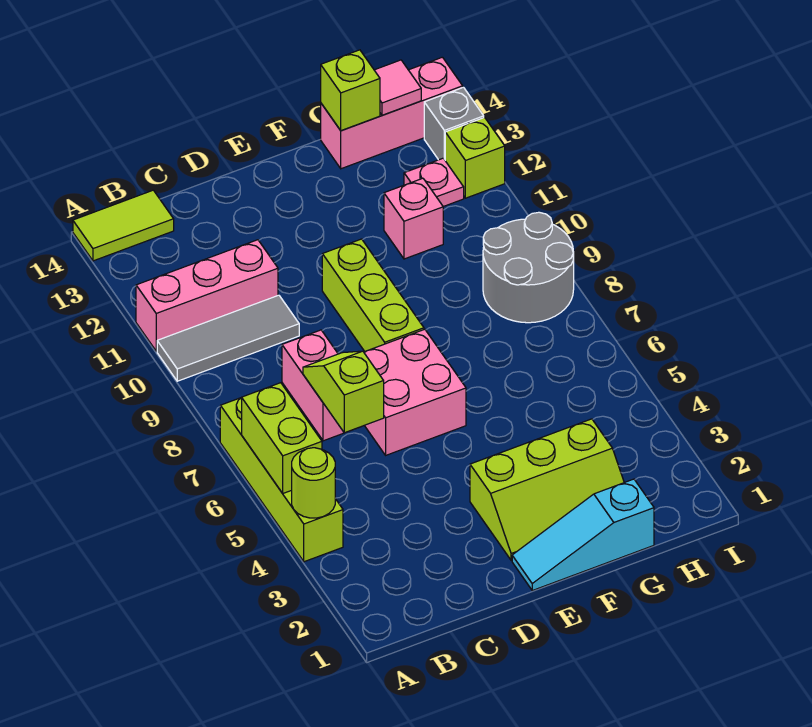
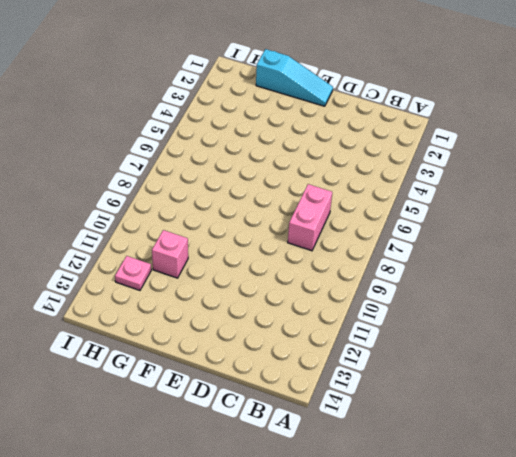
none -> lime brick A4:A7 level 1
none -> grey tile A10:C10 level 1
none -> pink brick A11:C11 level 1

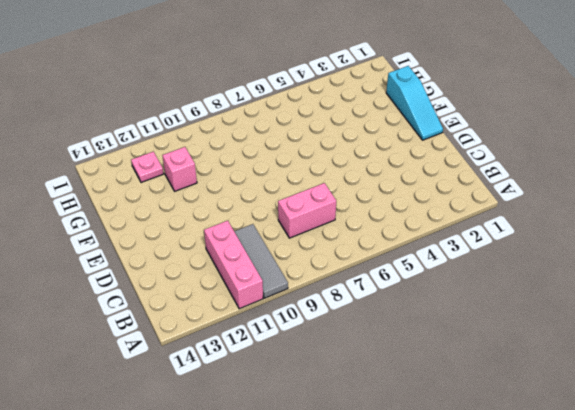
none -> lime brick A4:A7 level 1
none -> lime tile A14:B14 level 1
none -> pink brick D6:E7 level 1

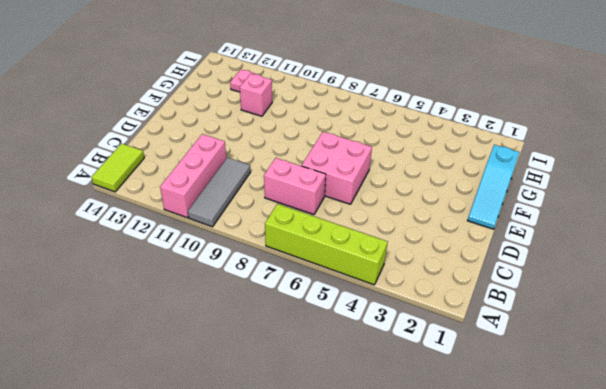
none -> lime slope E2:G3 level 1 top 3
none -> lime brick E8:E10 level 1
none -> pink brick G14:I14 level 1

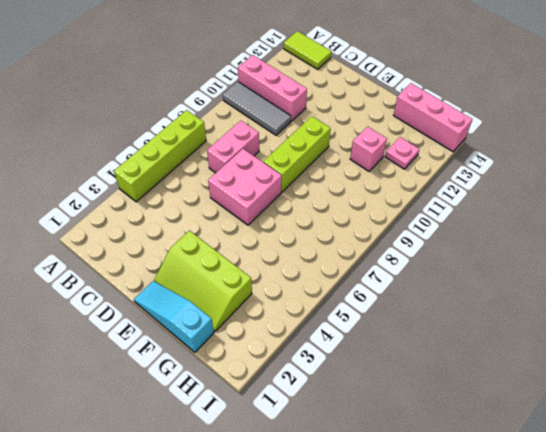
none -> grey round brick H8:I9 level 1
none -> lime brick I12 level 1
none -> grey brick I13 level 1

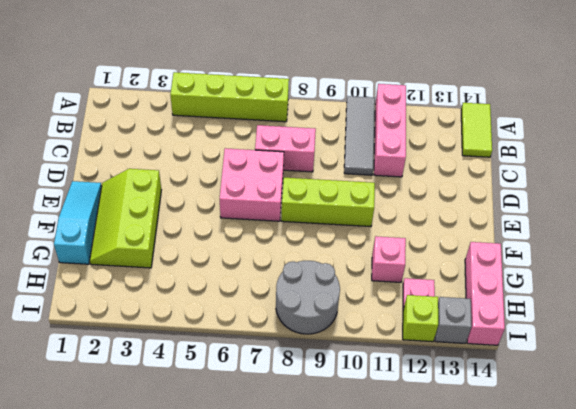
none -> lime round brick A4 level 2
none -> lime brick A5:A6 level 2
none -> lime slope C6:C7 level 2 top 6

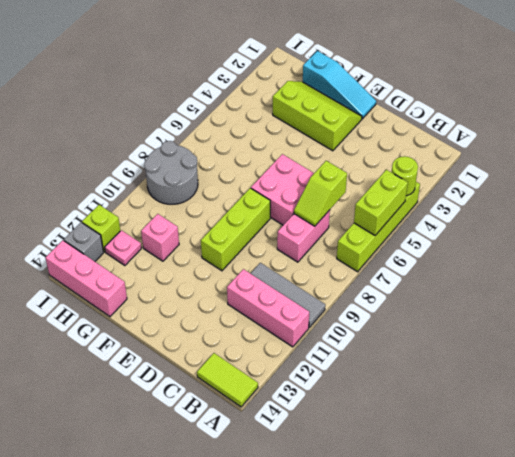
none -> lime brick G14 level 2
none -> pink tile H14 level 2

